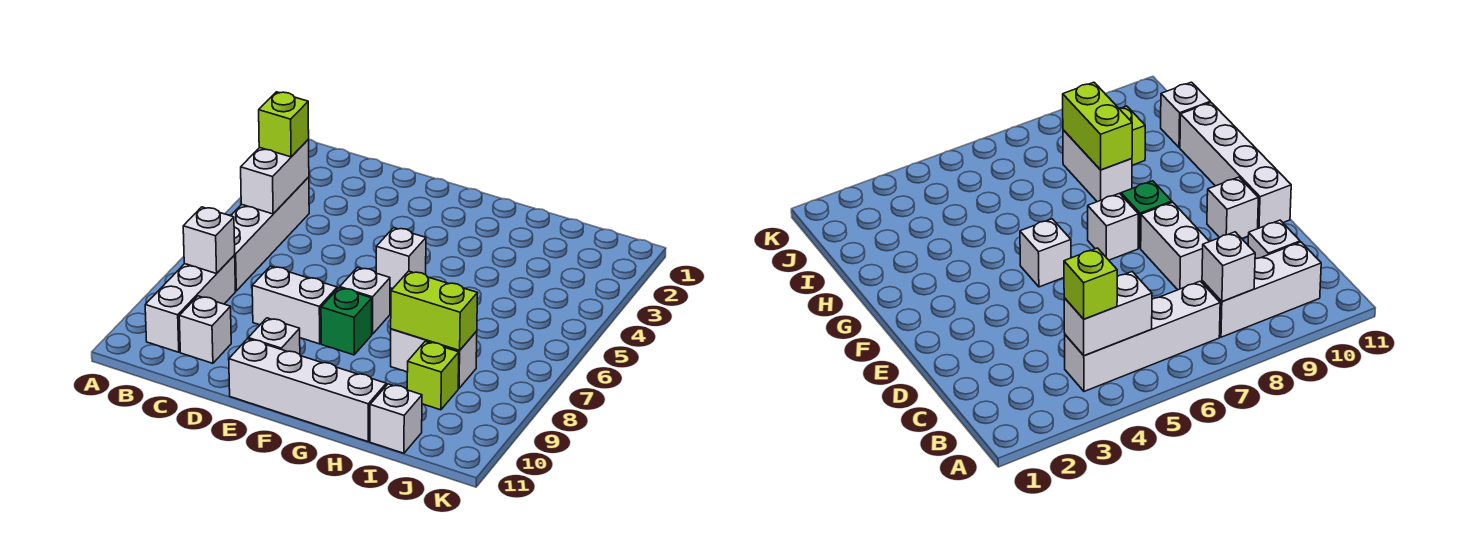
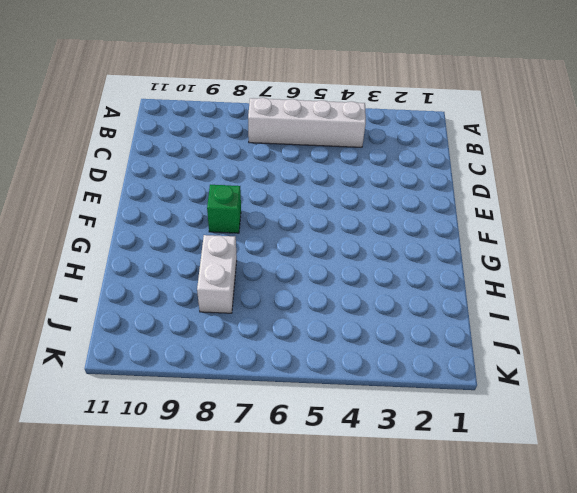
none -> white brick B8:B10 level 1
none -> white brick C10 level 1
none -> white brick D8:E8 level 1

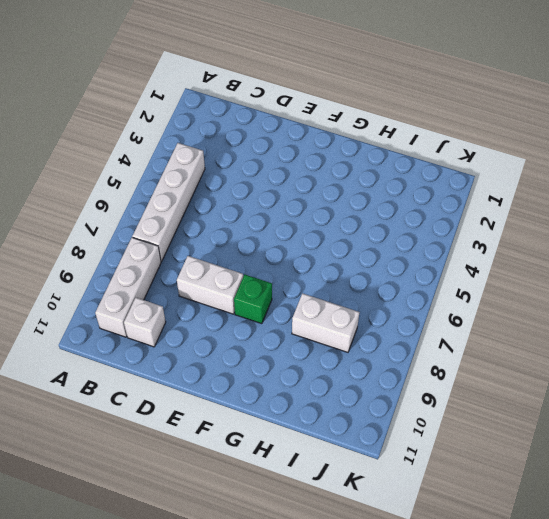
none -> white brick E10 level 1
none -> white brick E11:H11 level 1
none -> white brick F5 level 1

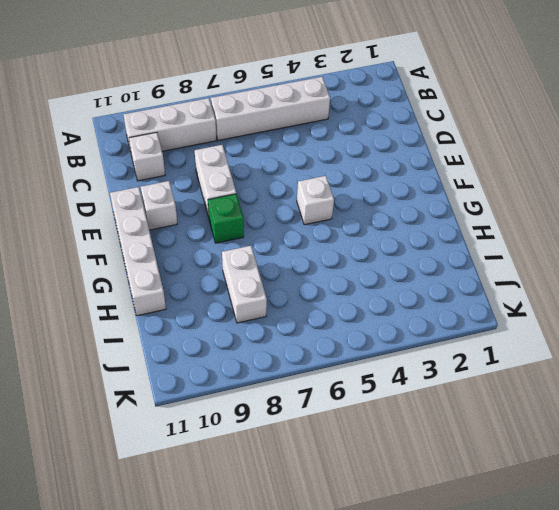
none -> white brick F7 level 1
none -> lime brick I9 level 1
none -> white brick I11 level 1

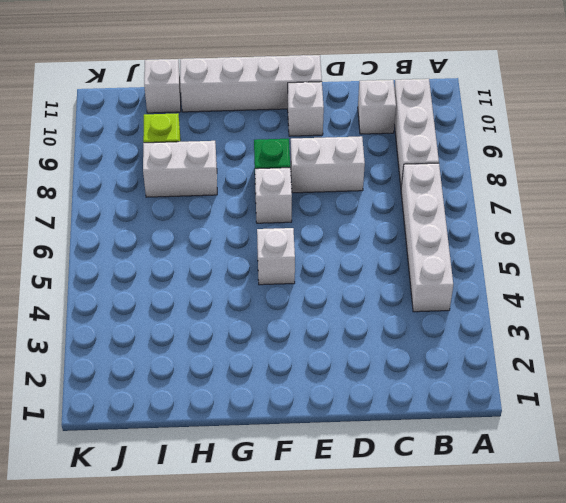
none -> white brick B4:B5 level 2
none -> white brick B8 level 2
none -> lime brick H8:I8 level 2

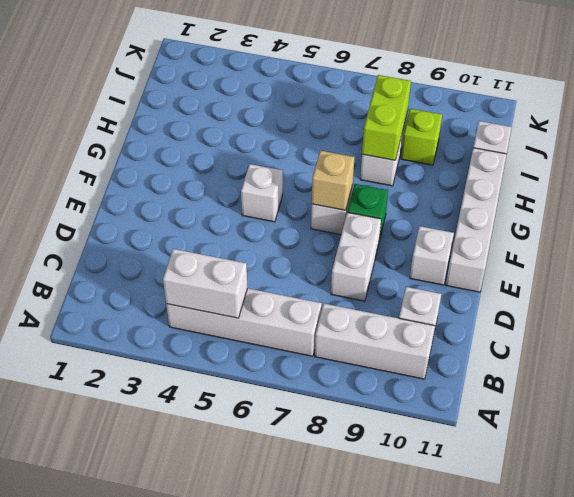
tan brick F7 level 2 -> none
none -> white brick B8 level 2
none -> lime brick B4 level 3

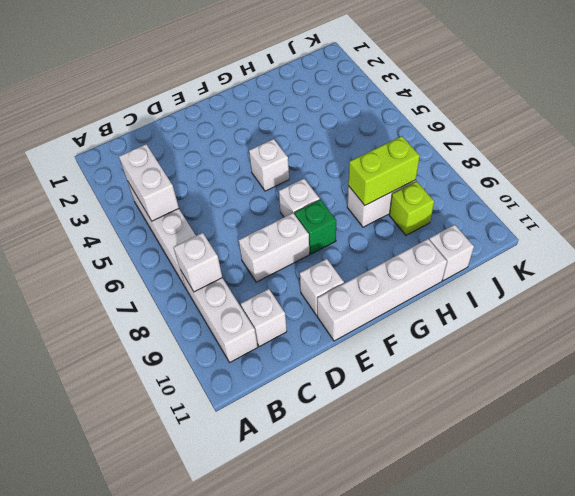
none -> lime brick B4 level 3

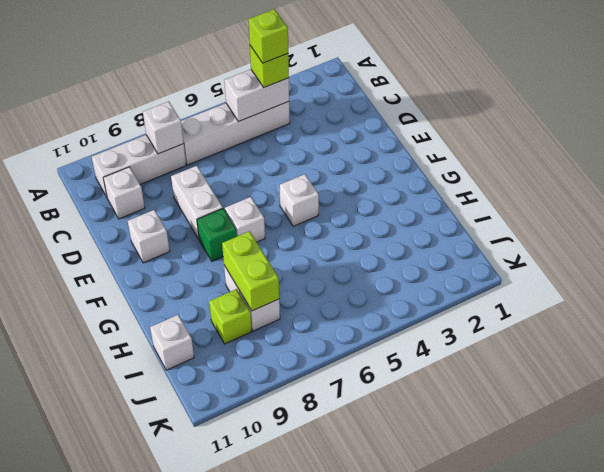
lime brick B4 level 4 -> none
none -> white brick E11:H11 level 1

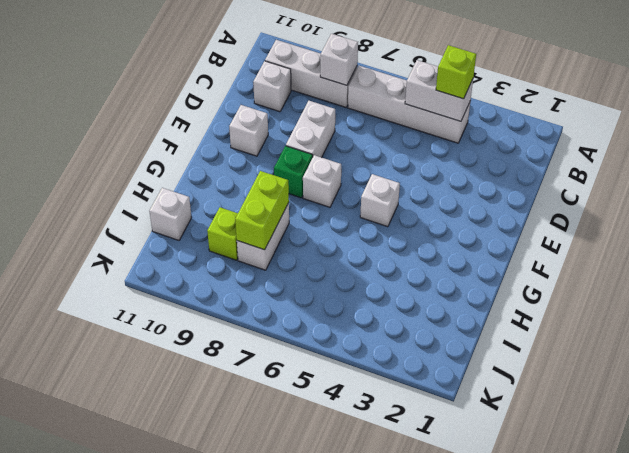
none -> white brick E11:H11 level 1

